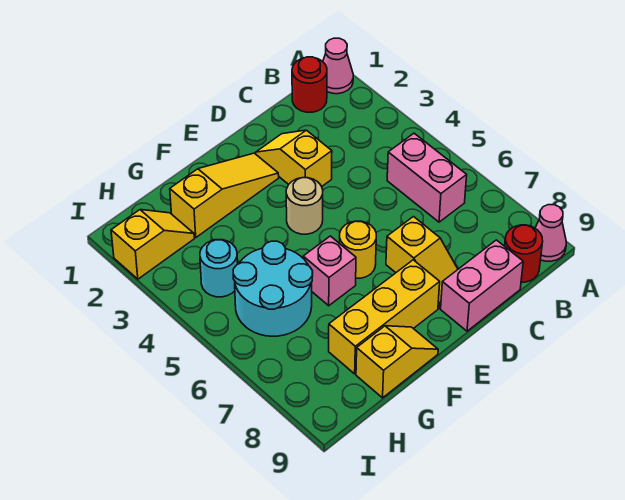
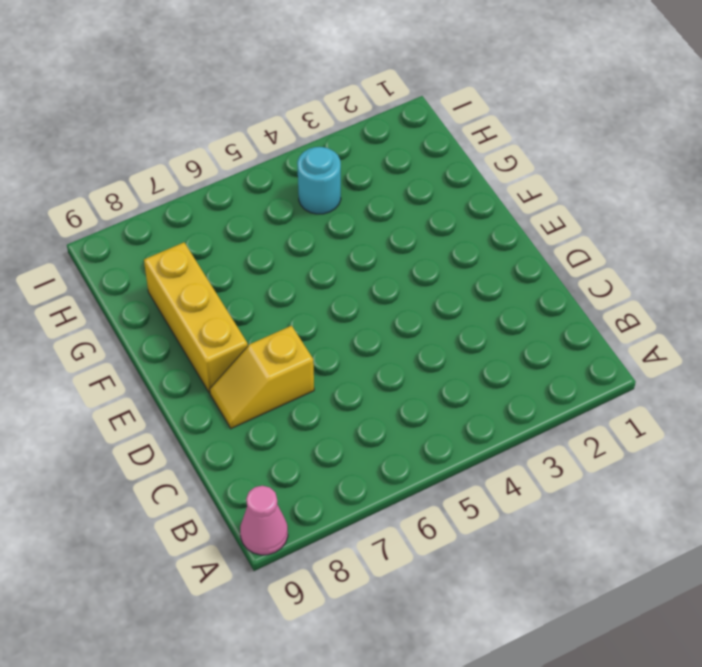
none -> pink cone A1 level 1
none -> red round brick B1 level 1
none -> pink brick B5:B6 level 1

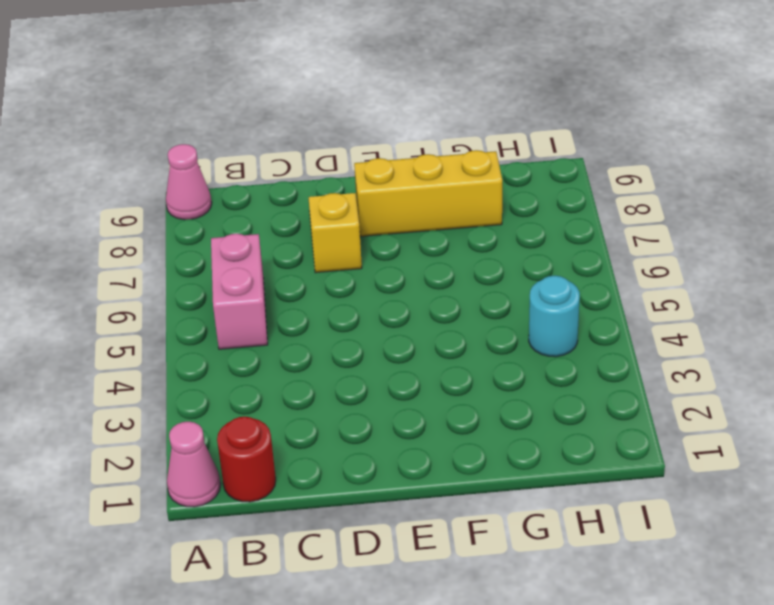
none -> red round brick B9 level 1
none -> pink brick C9:D9 level 1
none -> yellow slope D2:D3 level 1 top 3

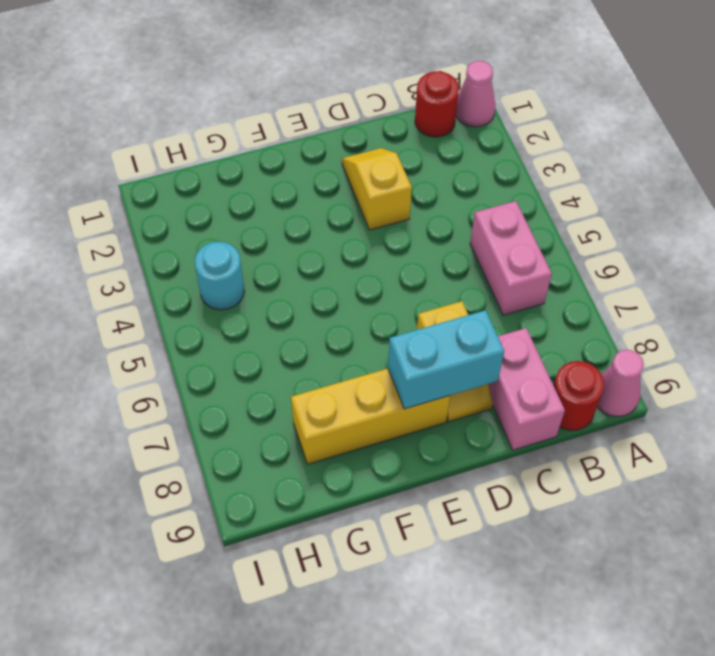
pink brick C8:C9 level 1 -> pink brick C9:D9 level 1
cyan brick D8:E8 level 2 -> none
none -> yellow slope E2:G2 level 1 top G
none -> tan round brick E4 level 1
none -> yellow round brick E6 level 1

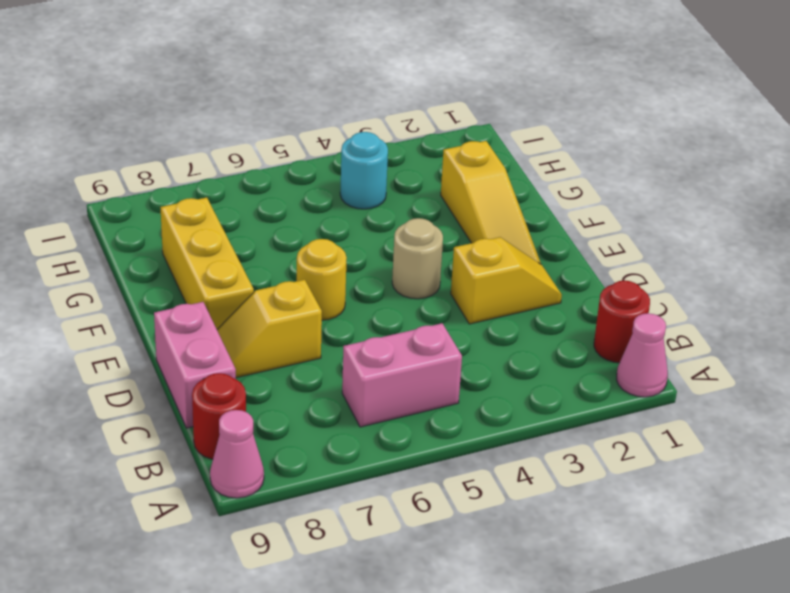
none -> pink brick F6 level 1
none -> yellow slope F9:G9 level 1 top G
none -> cyan round brick G5:H6 level 1

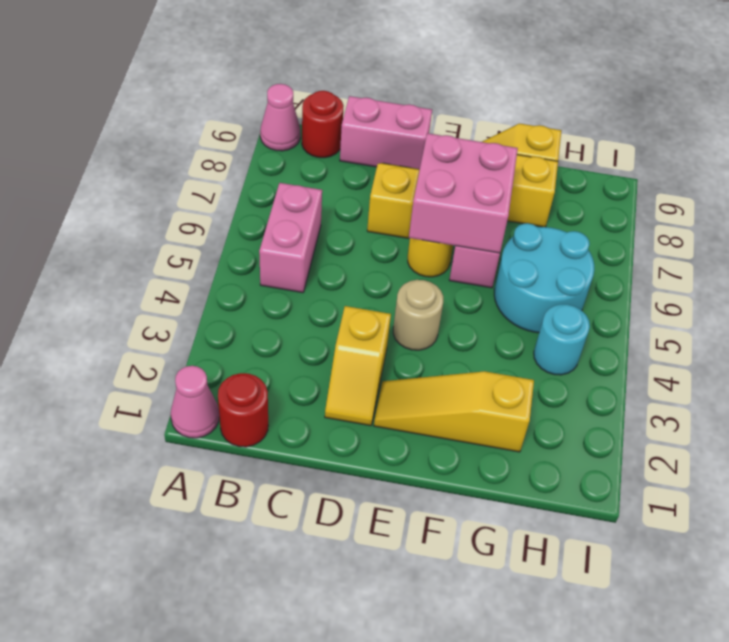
pink brick E6:F7 level 2 -> none
none -> yellow slope H2:I2 level 1 top I

